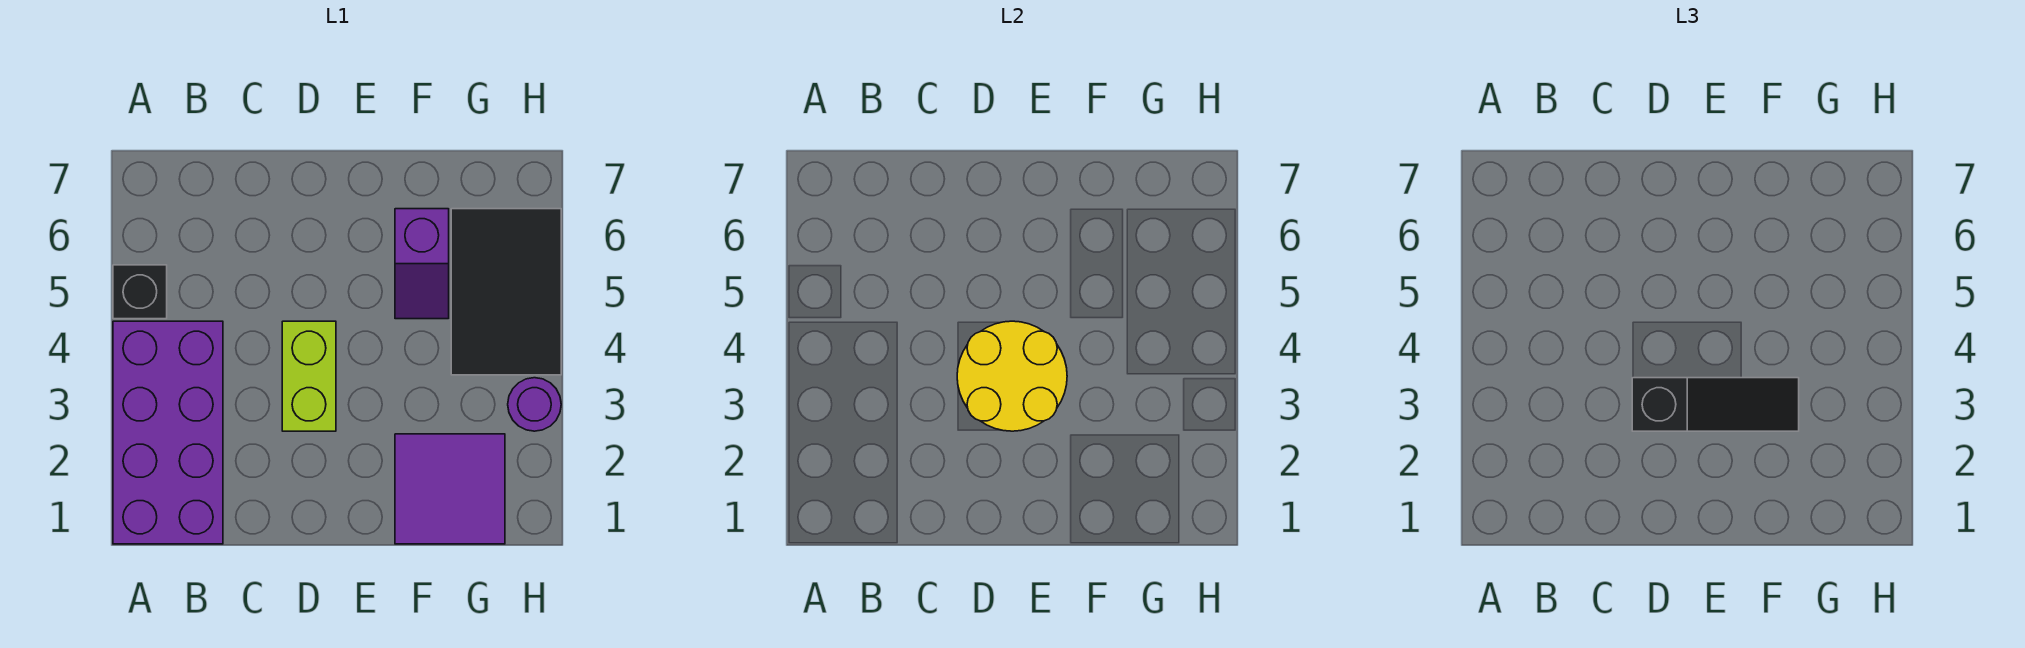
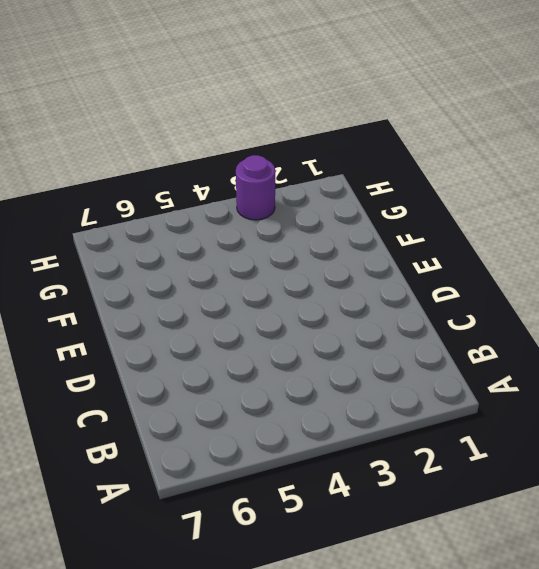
none -> purple brick A1:B4 level 1
none -> black brick A5 level 1

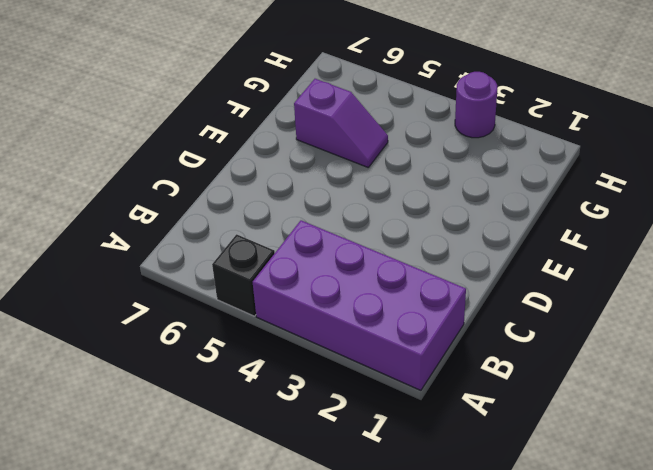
none -> lime brick D3:D4 level 1
none -> purple tile F1:G2 level 1

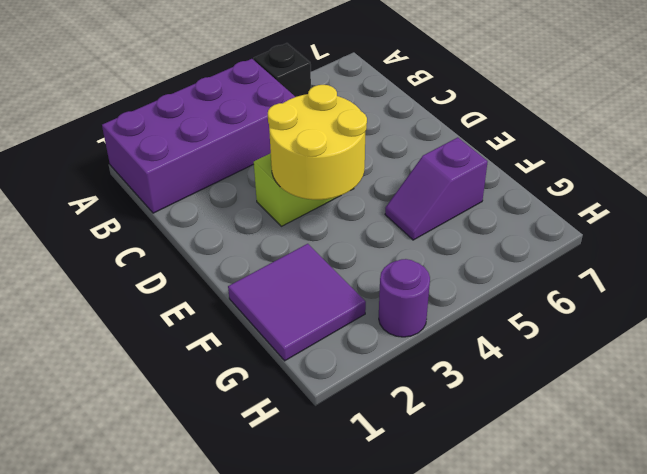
none -> black tile G4:H6 level 1
none -> black slope D3:F3 level 3 top D

